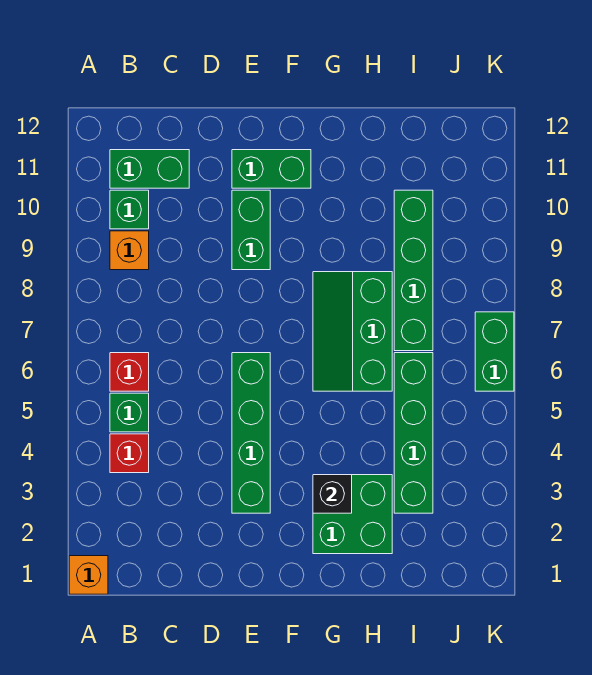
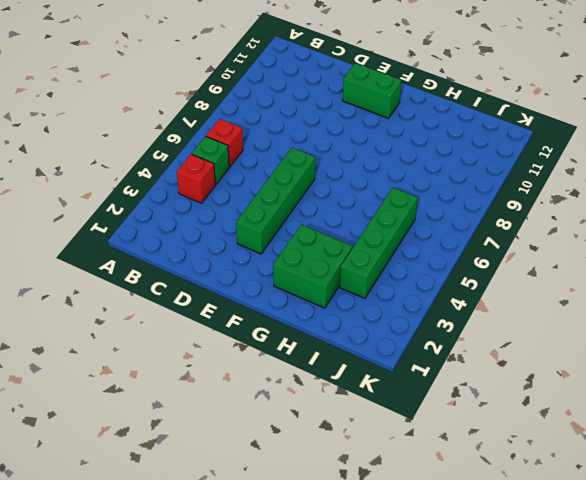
none -> orange brick A1 level 1
none -> orange brick B9 level 1
none -> green brick B10 level 1

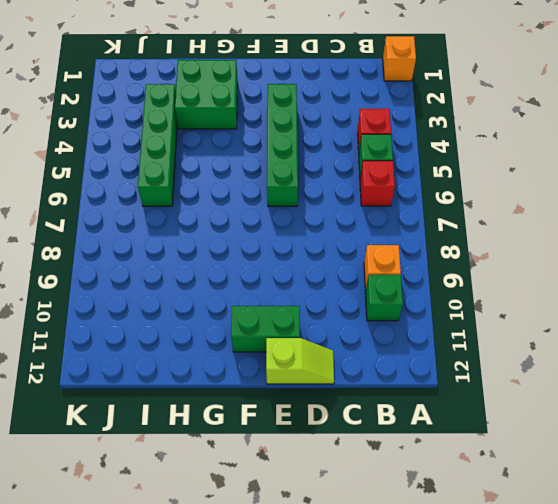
lime slope D12:E12 level 1 top E -> none
none -> green brick B11:C11 level 1
none -> green brick E9:E10 level 1
none -> green slope G6:H8 level 1 top H

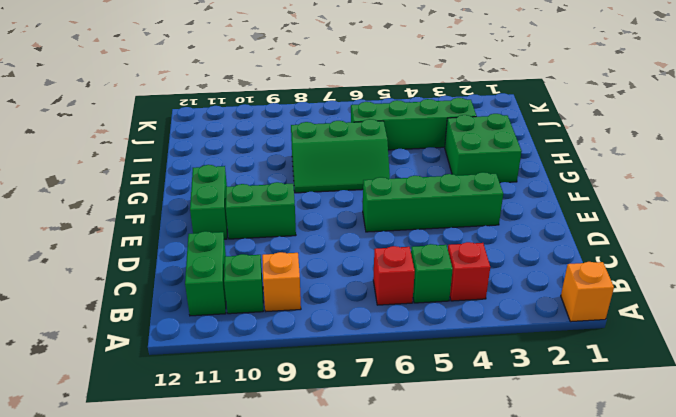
none -> green brick I7:I10 level 1
none -> green brick K6:K7 level 1
none -> black brick G3 level 2

